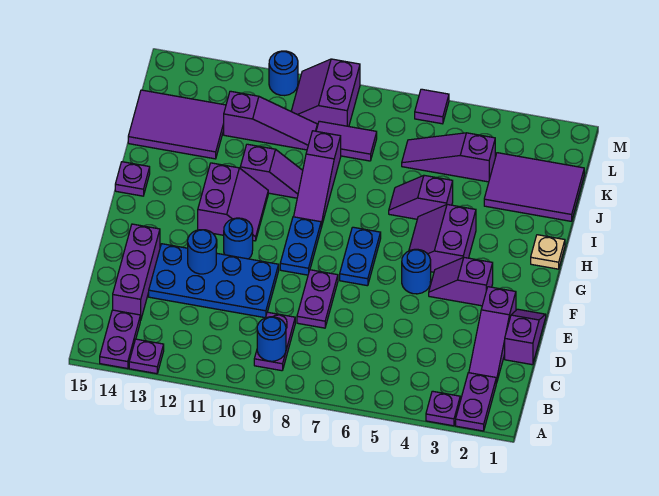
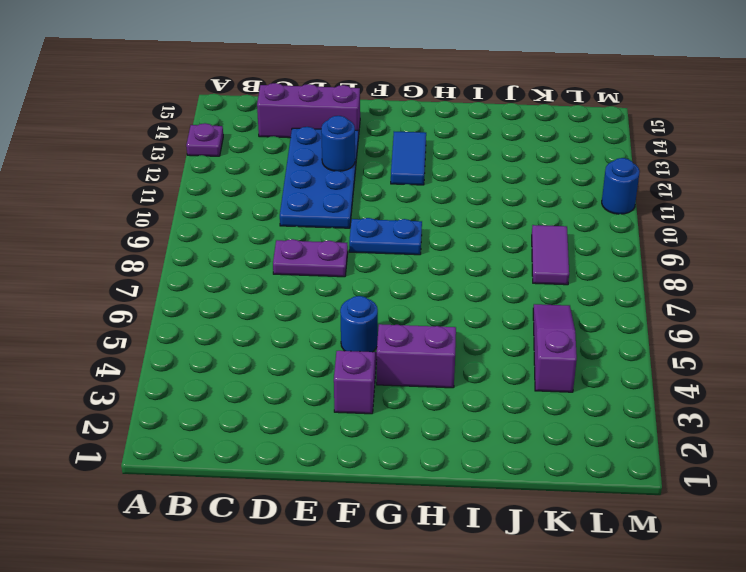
blue tile G12:G13 level 1 -> purple slope G11:H12 level 1 top 12
none -> purple plate A2:B2 level 1
none -> purple plate A3 level 1
none -> purple plate A14:B14 level 1
none -> purple plate B9:C9 level 1

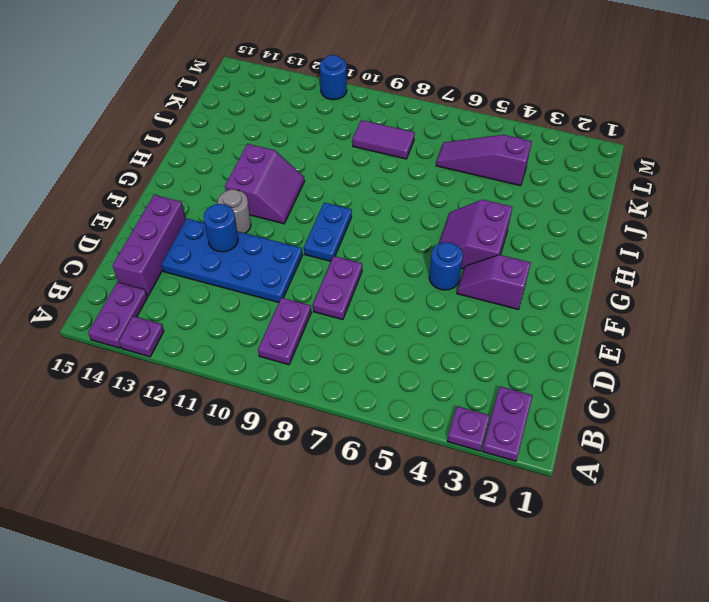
grey round brick F12 level 1 -> none
none -> purple slope C2:E2 level 1 top E
none -> purple slope D1:E1 level 1 top D
none -> blue plate F7:G7 level 1
none -> blue round brick F11 level 1

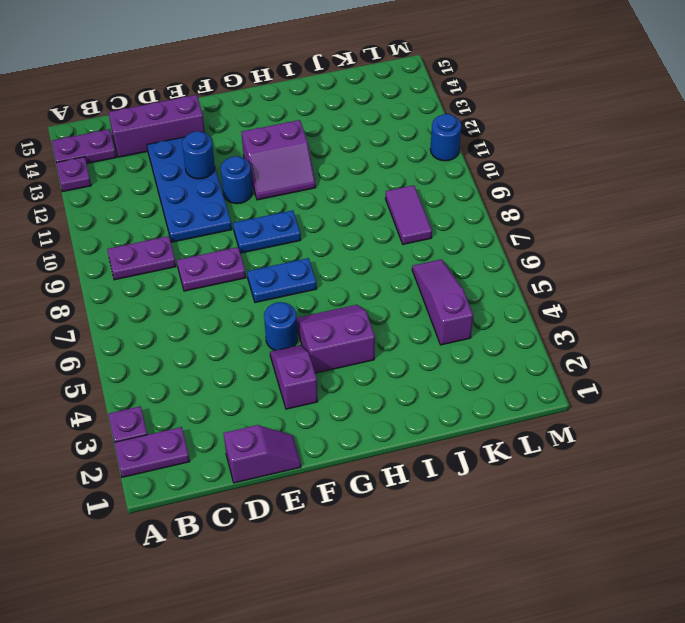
none -> purple slope C2:E2 level 1 top E
none -> tan plate H1 level 1
none -> purple slope H9:J9 level 1 top J
none -> purple plate H15 level 1

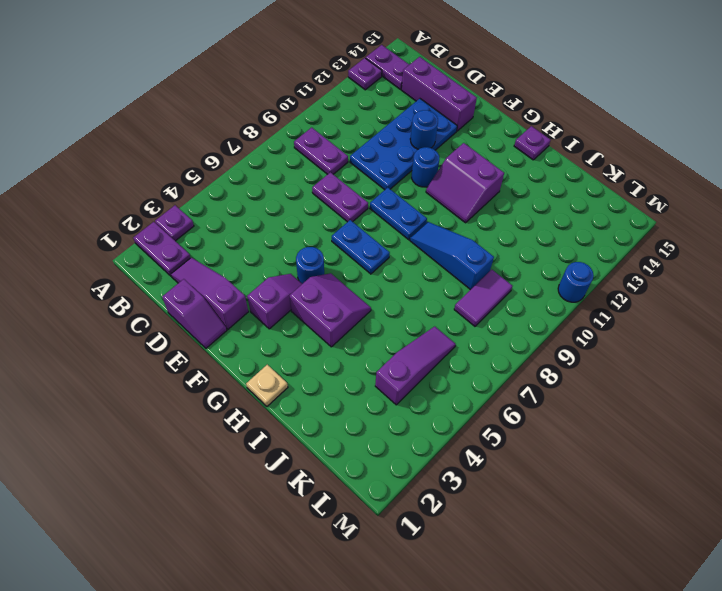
blue slope H9:J9 level 1 top J -> purple slope H9:J9 level 1 top J
none -> purple slope I5:I6 level 1 top 5
none -> purple slope I10:I11 level 1 top 11
none -> purple tile J1:K3 level 1
none -> purple tile J13:K15 level 1

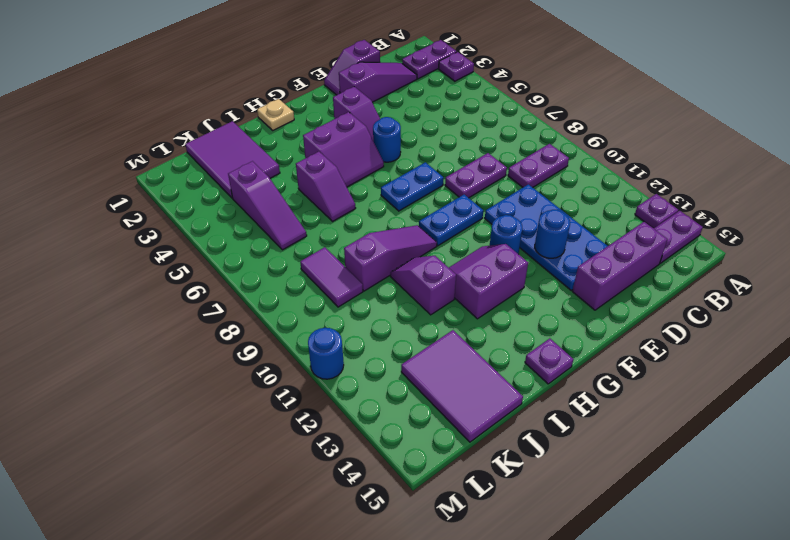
none -> purple slope K10:K12 level 1 top 12
none -> purple slope L9:M10 level 1 top 9
none -> purple tile M6 level 1
none -> blue round brick B9 level 2

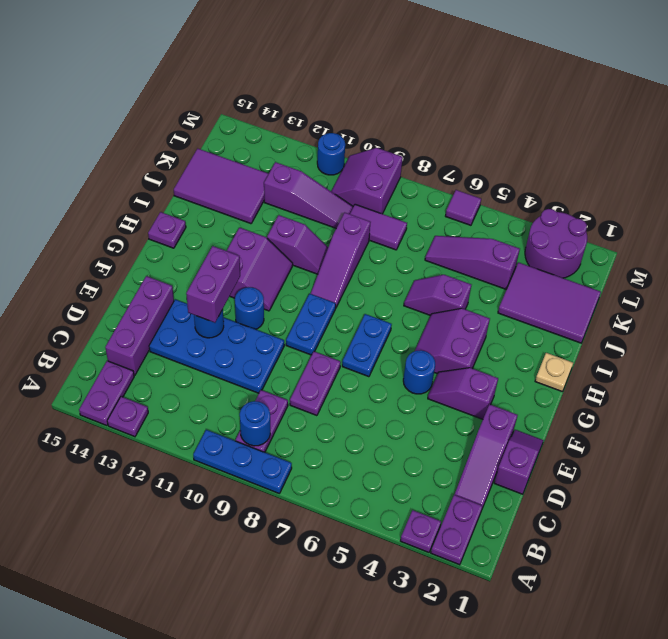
blue plate A8:A10 level 1 -> none
purple brick E12:F12 level 3 -> none
purple round brick L2:M3 level 1 -> none

